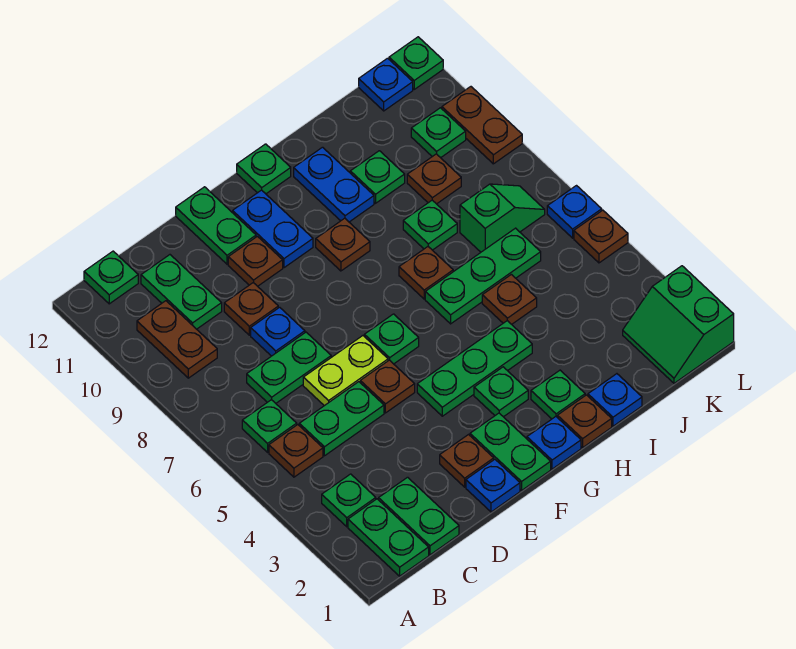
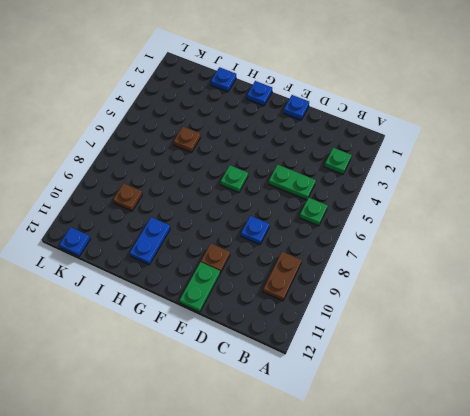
none -> green plate B1:B2 level 1
none -> brown plate B5 level 1
none -> green plate B12 level 1
none -> green plate C1:C2 level 1

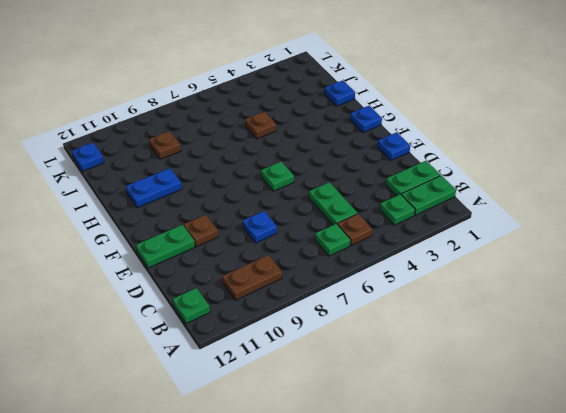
none -> green plate C7:D7 level 1
none -> green plate C10:C11 level 1
none -> lime plate D6:E6 level 1
none -> brown plate D9 level 1

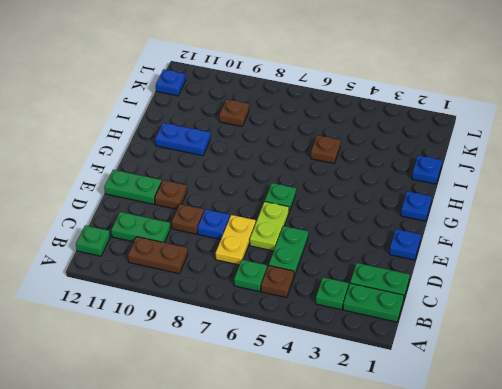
yellow plate C7:D7 level 1 -> green plate C7:D7 level 1
none -> brown plate E2 level 1
none -> brown plate E5 level 1
none -> green plate F1:F2 level 1
none -> green plate F4:H4 level 1

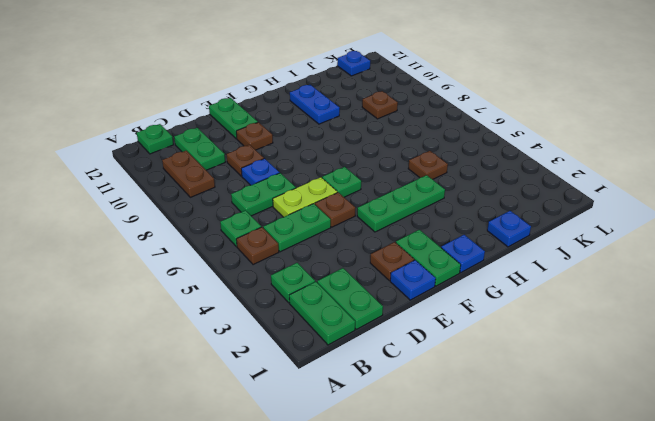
none -> blue plate F10:F11 level 1
none -> green plate G3 level 1
none -> brown plate G9 level 1
none -> green plate G12 level 1

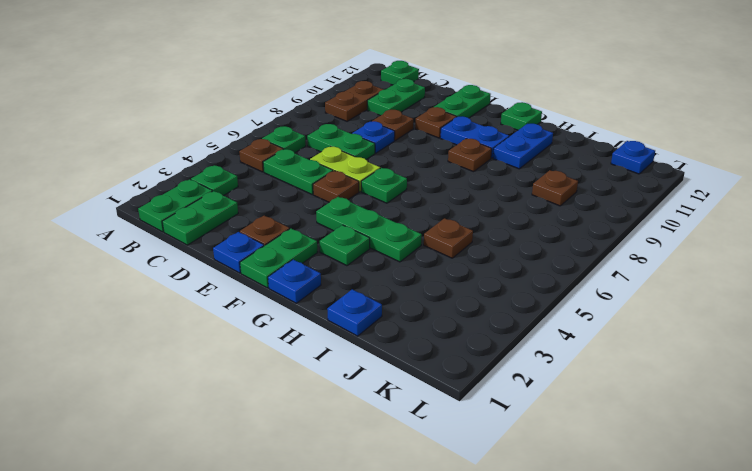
blue plate F10:G10 level 1 -> blue plate F10:F11 level 1
none -> brown plate H1 level 1
none -> green plate H2 level 1
none -> green plate H6:J6 level 1
none -> brown plate H7 level 1

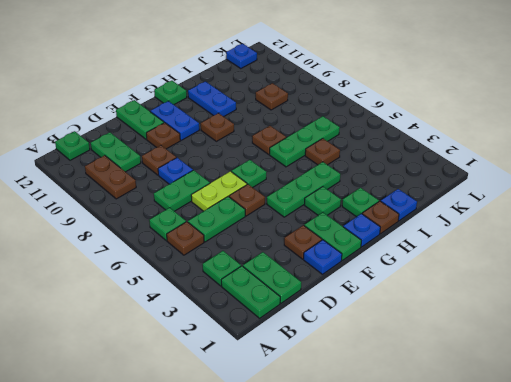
none -> green plate I8 level 1
none -> green plate I10 level 1
none -> green slope J7:K7 level 1 top J
none -> green slope K1:L2 level 1 top L

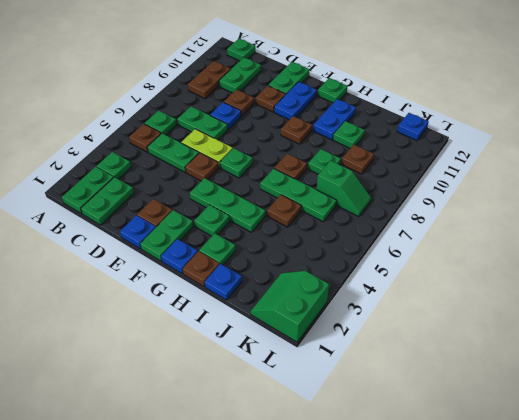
none -> green plate K10 level 1
none -> brown plate L5 level 1
none -> blue plate L6 level 1
none -> brown plate L9:L10 level 1

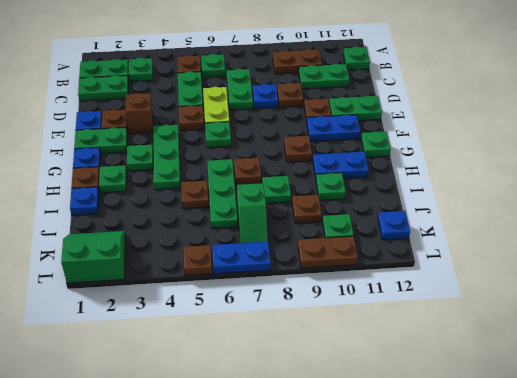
brown brick E3 level 1 -> none
blue plate L6:L7 level 1 -> blue plate L6 level 1
none -> green plate L12 level 1

